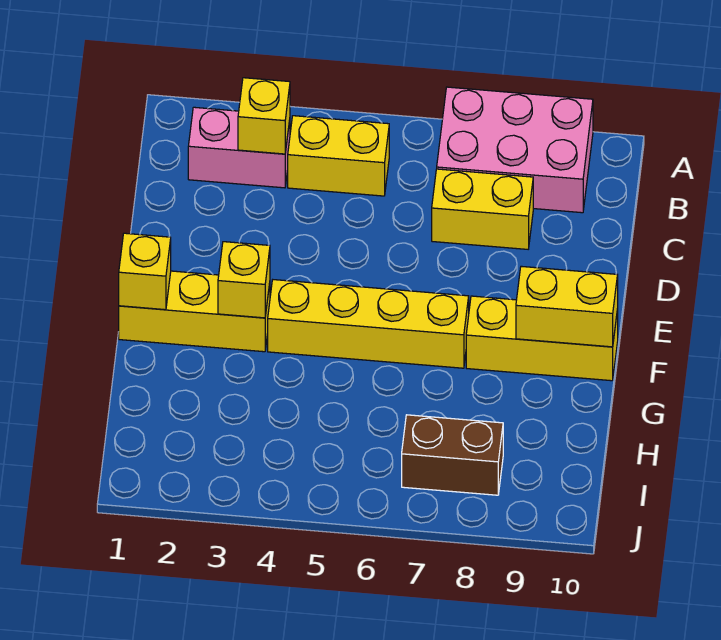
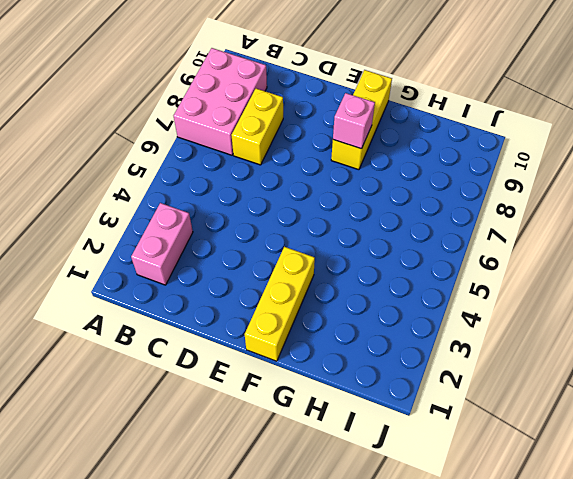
pink brick F8 level 2 -> none
none -> yellow brick B4:B5 level 1
none -> yellow brick F4:F7 level 1
none -> brown brick I7:I8 level 1

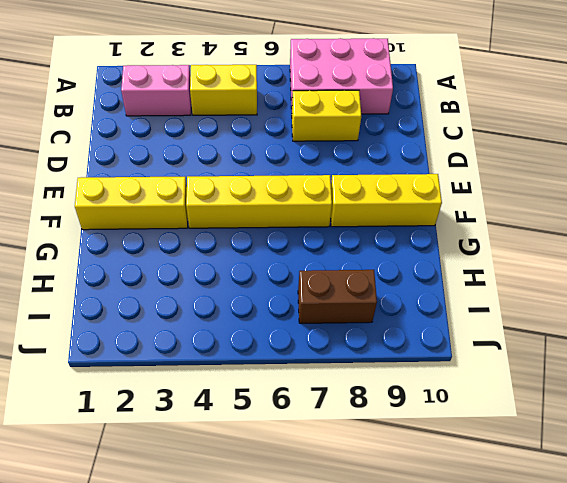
none -> yellow brick B3 level 2
none -> yellow brick F1 level 2
none -> yellow brick F3 level 2

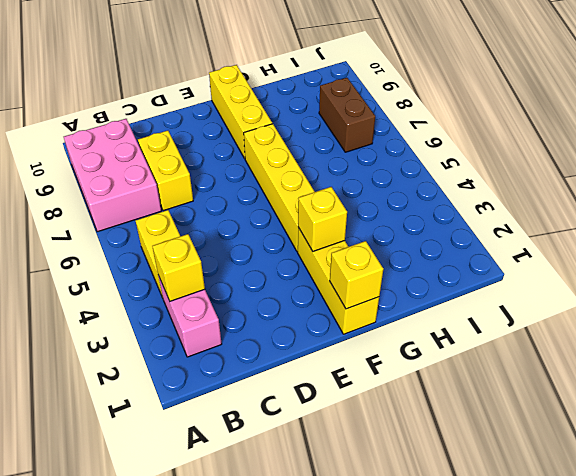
none -> yellow brick F9:F10 level 2

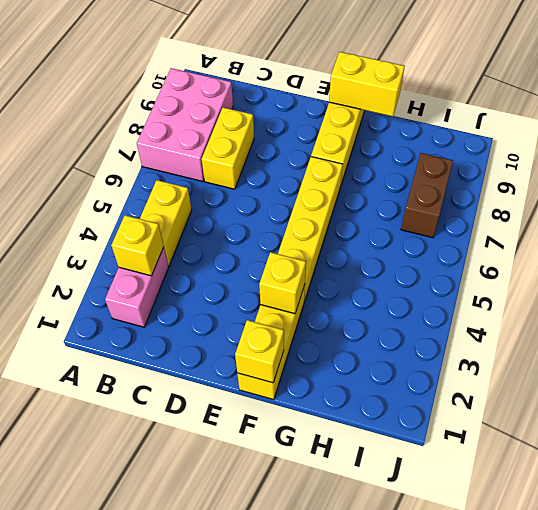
yellow brick F10:G10 level 2 -> yellow brick F9:F10 level 2

